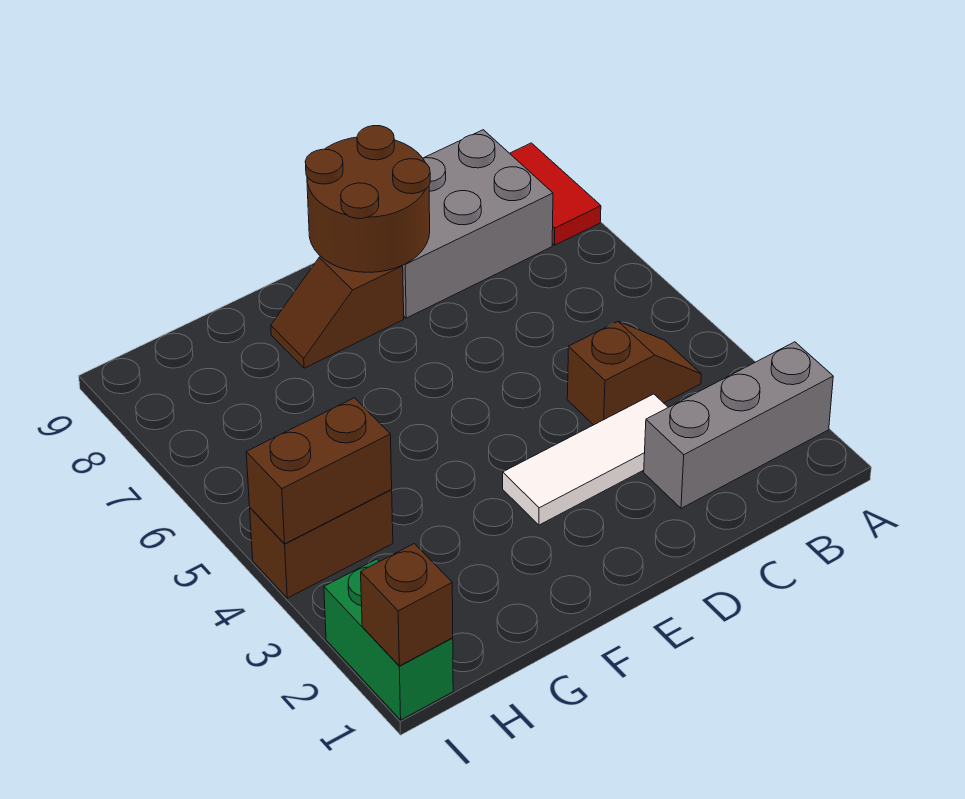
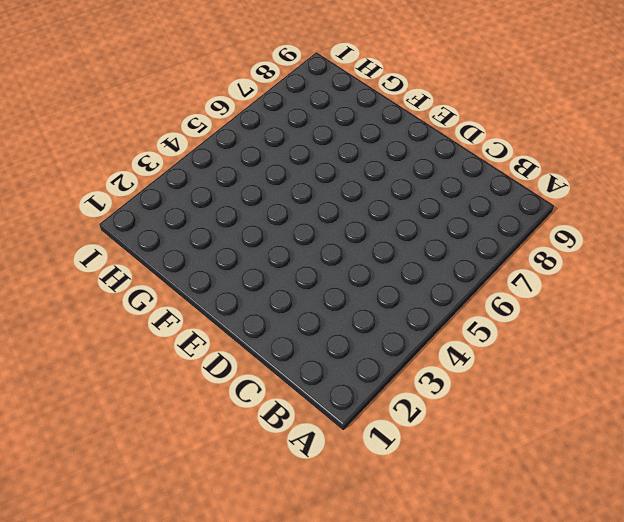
none -> grey brick A2:C2 level 1
none -> red tile A8:A9 level 1

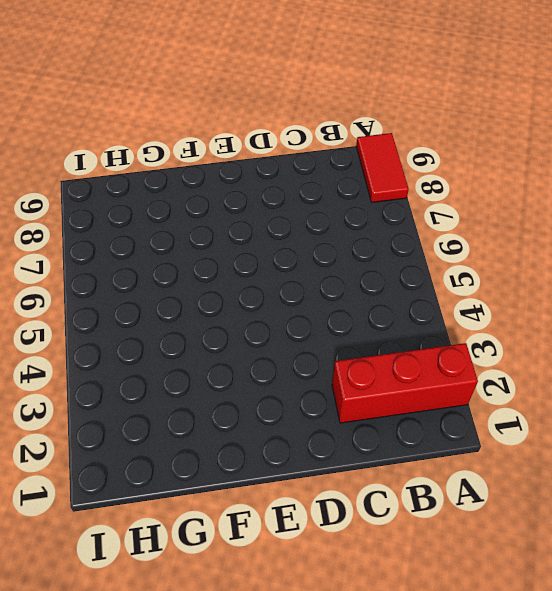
red brick A2:C2 level 1 -> grey brick A2:C2 level 1
none -> brown slope B4:C4 level 1 top C
none -> grey brick B8:D9 level 1

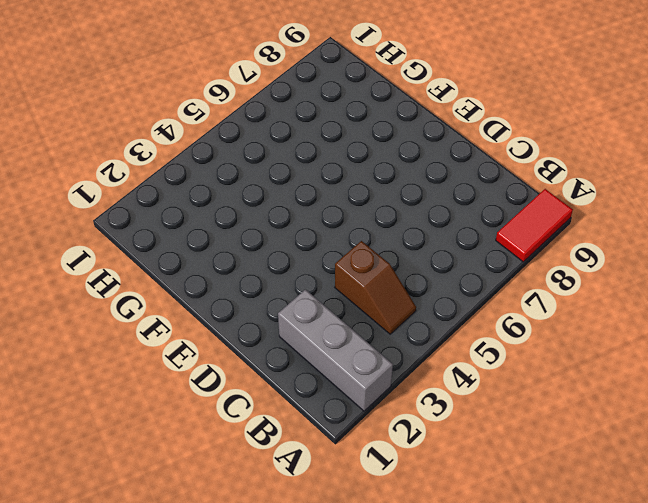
none -> grey brick B8:D9 level 1
none -> white tile C3:E3 level 1

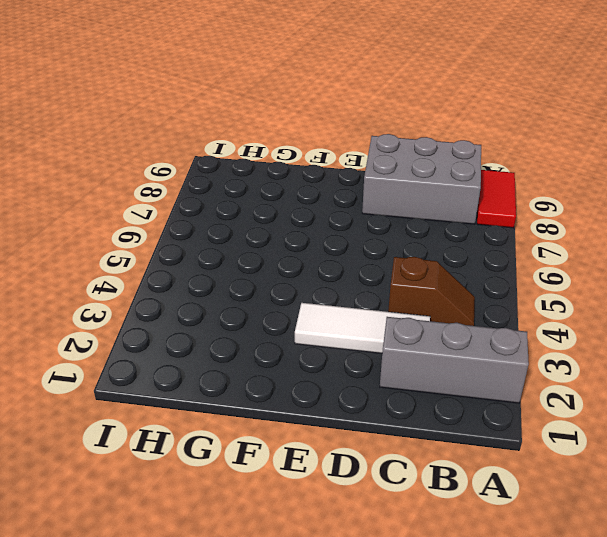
none -> brown slope E8:F8 level 1 top E
none -> brown brick H4:I4 level 1

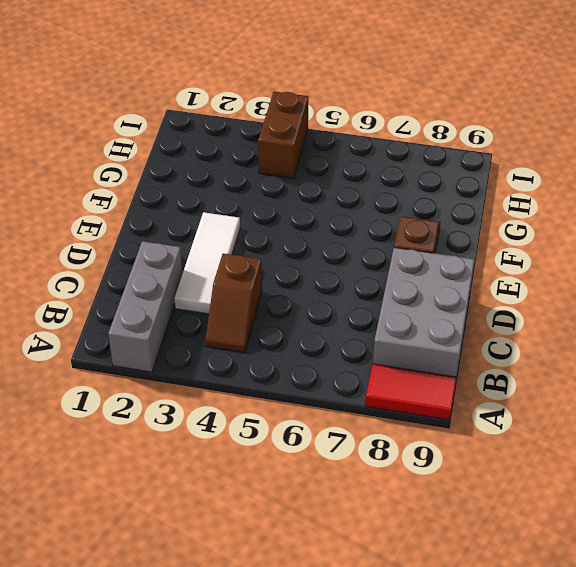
none -> green brick I1:I2 level 1
none -> brown round brick D8:E9 level 2

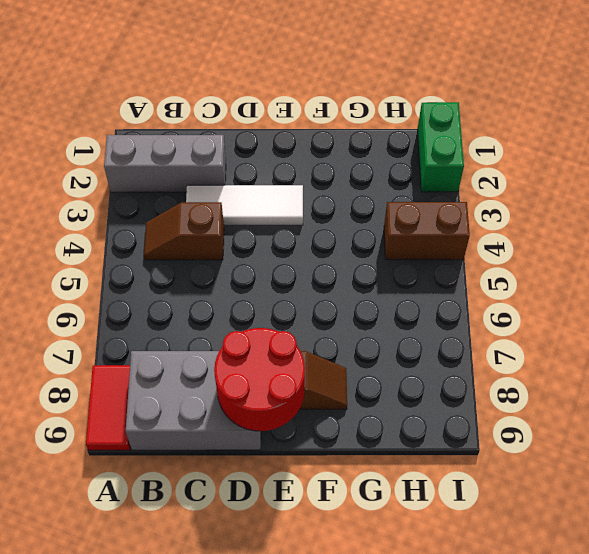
red round brick D8:E9 level 2 -> brown round brick D8:E9 level 2
none -> brown brick H4:I4 level 2
none -> brown brick I1 level 2

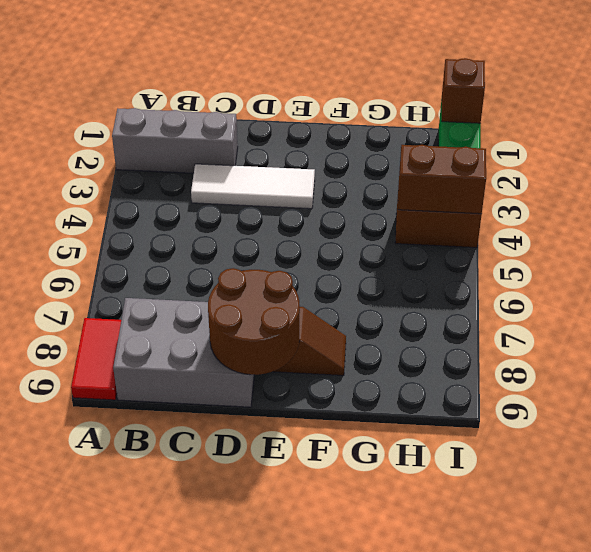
none -> brown slope B4:C4 level 1 top C

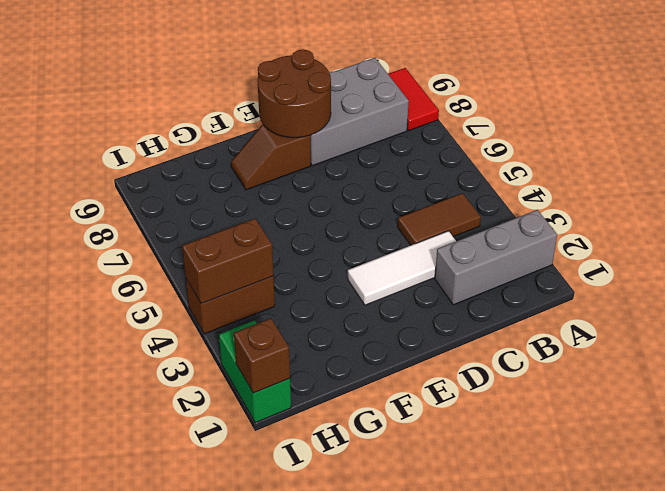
brown tile B4:C4 level 1 -> brown slope B4:C4 level 1 top C

